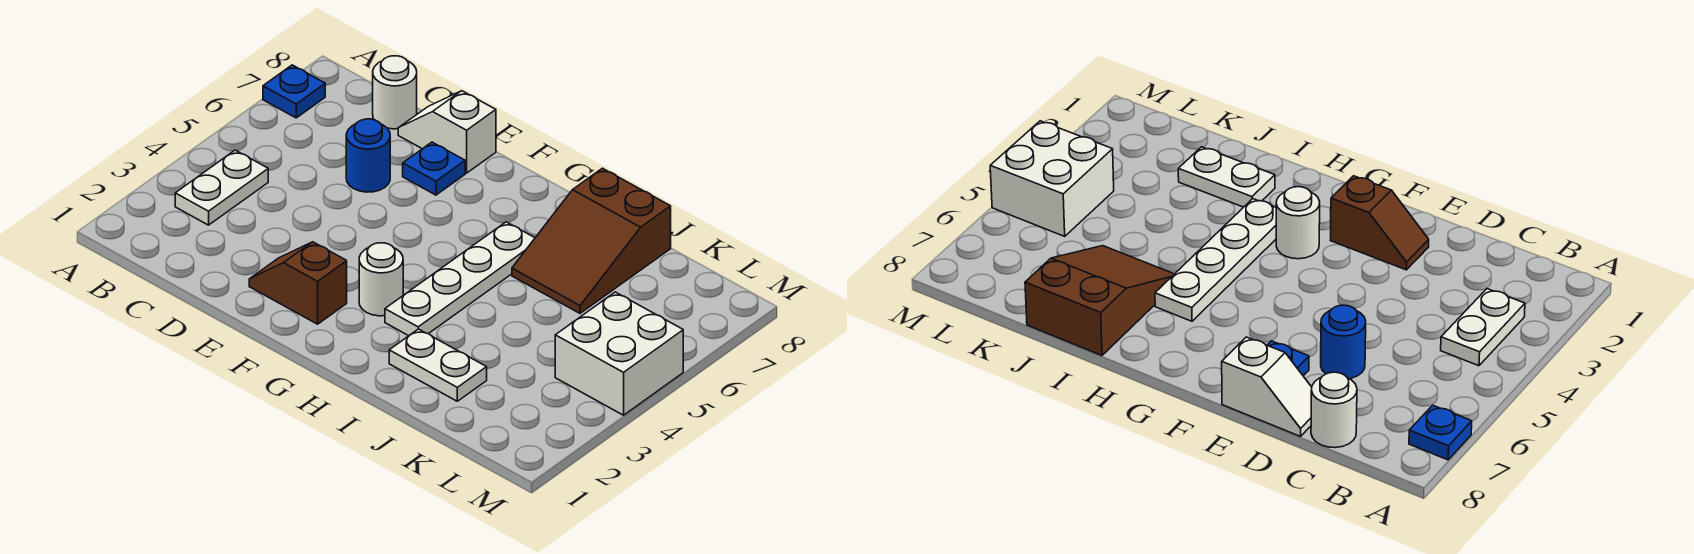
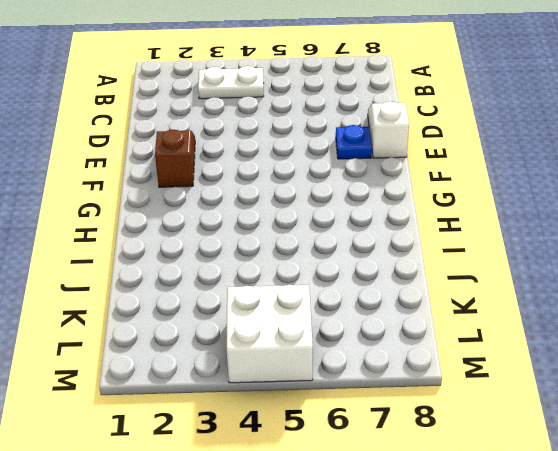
none -> blue plate A7 level 1
none -> white round brick C8 level 1
none -> blue round brick D6 level 1

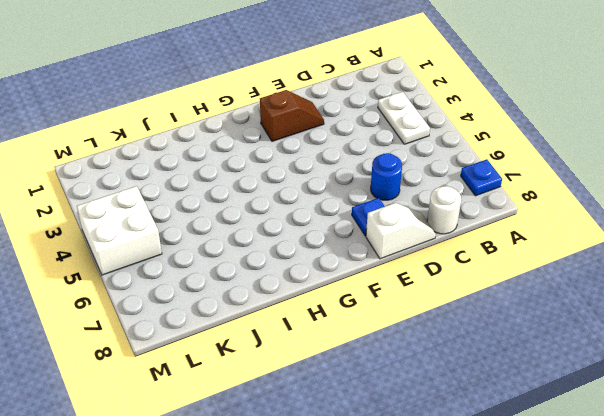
none -> white round brick G3 level 1
none -> white plate H3:H6 level 1
none -> white plate I2:J2 level 1

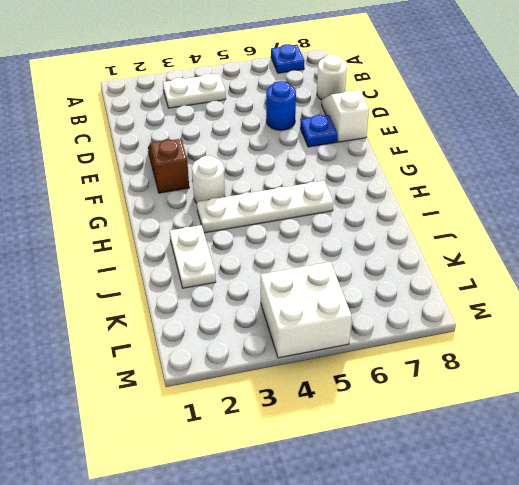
none -> brown slope I6:J8 level 1 top 8

